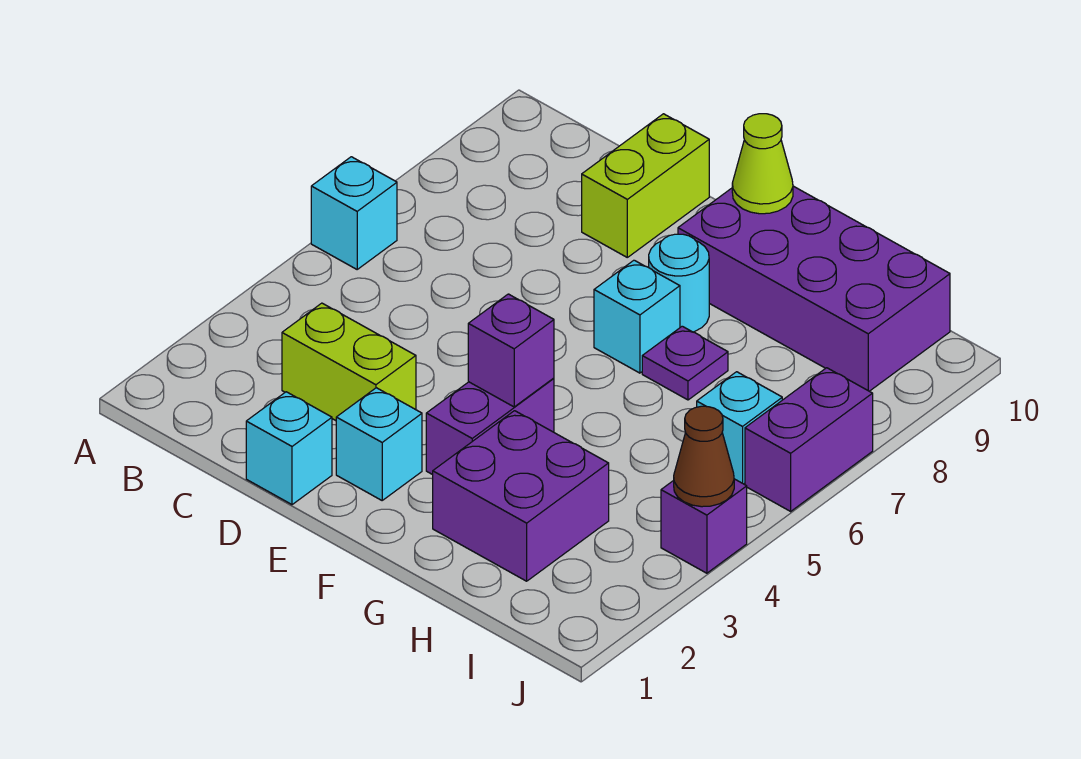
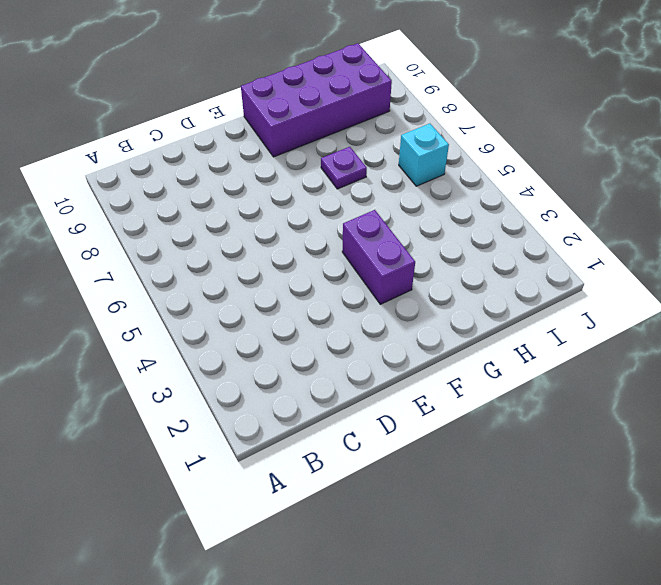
none -> cyan brick A6 level 1
none -> lime brick C3:D3 level 1
none -> cyan brick D1 level 1

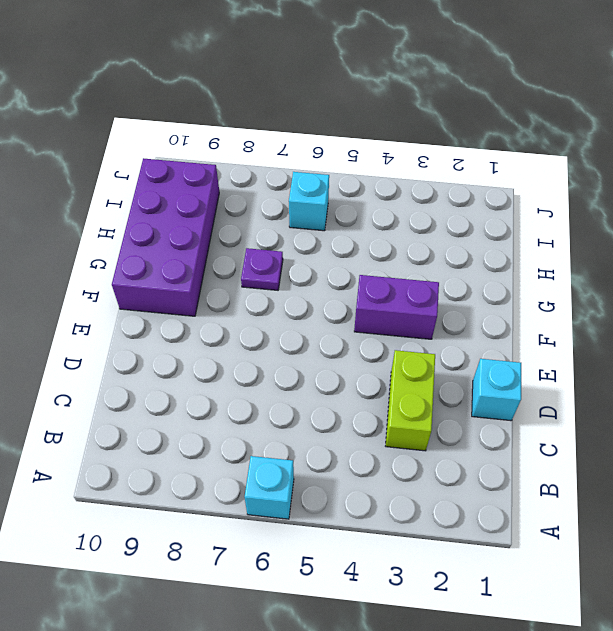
none -> lime brick D9:D10 level 1
none -> cyan brick E2 level 1
none -> cyan brick F7 level 1

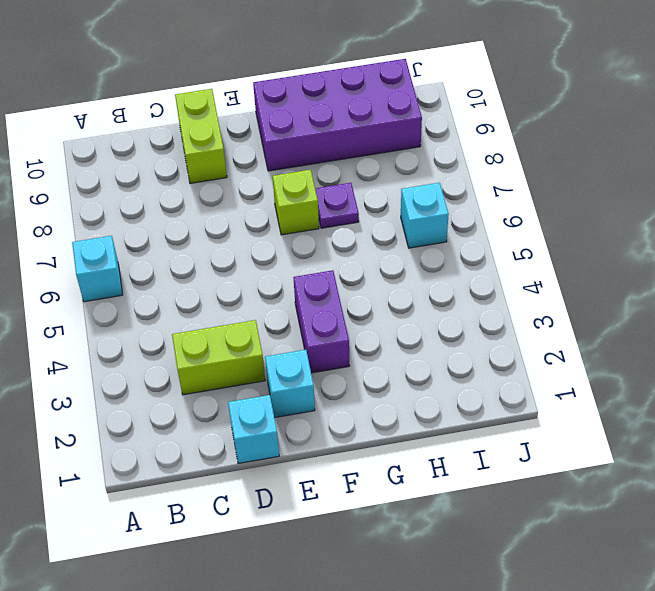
lime brick F7 level 1 -> cyan brick F7 level 1
none -> cyan round brick F8 level 1
none -> purple brick G2:H3 level 1
none -> purple brick J4 level 1

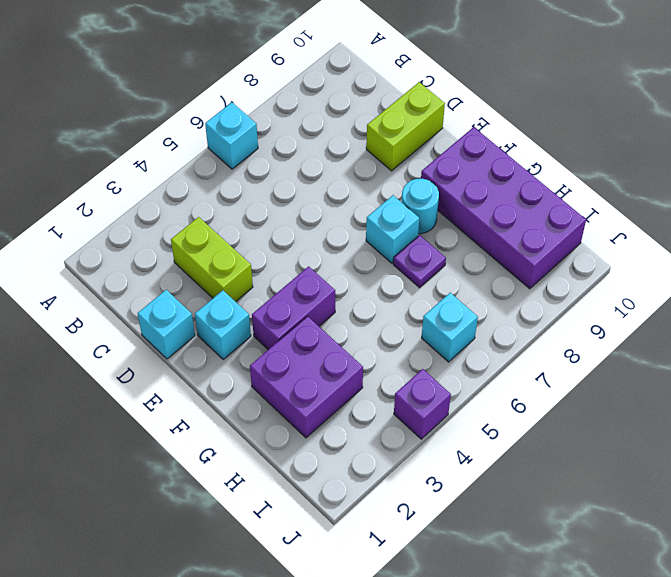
none -> purple brick J6:J7 level 1
none -> purple brick F4 level 2
none -> lime cone F10 level 2

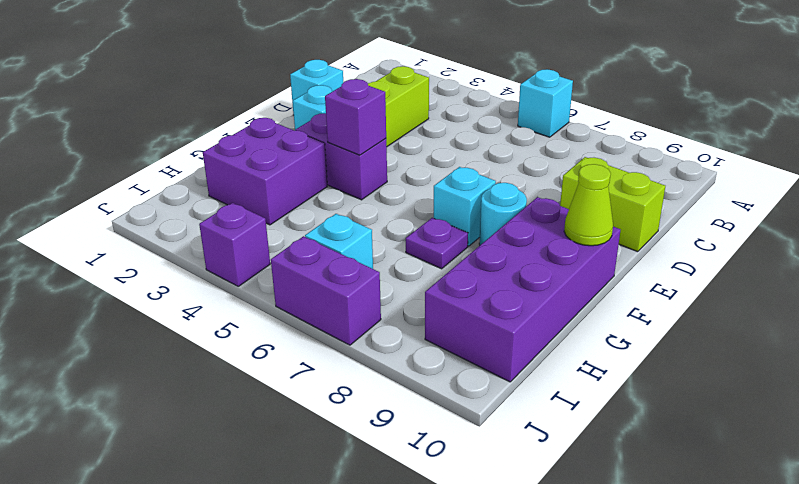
none -> brown cone J4 level 2

